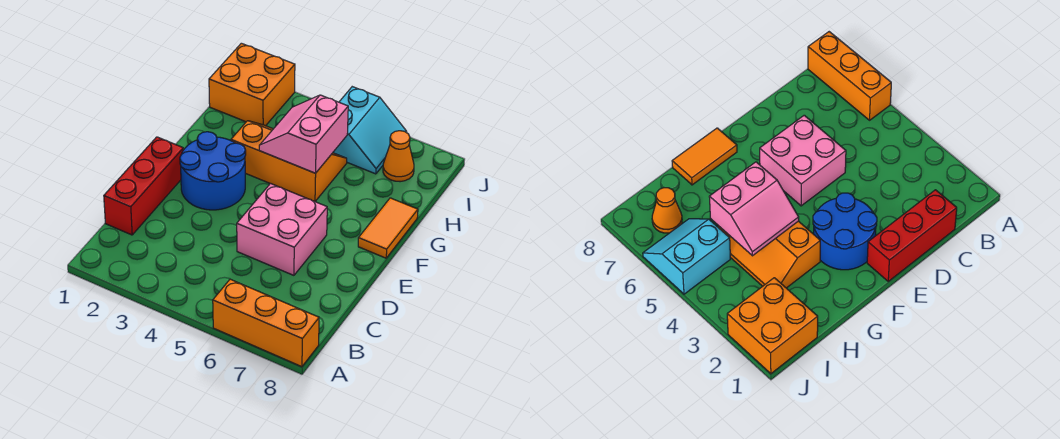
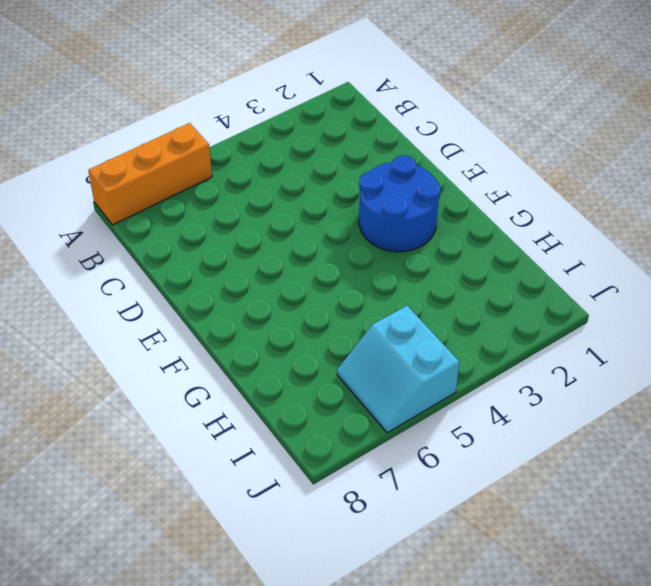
none -> red brick C1:E1 level 1
none -> pink brick D5:E6 level 1

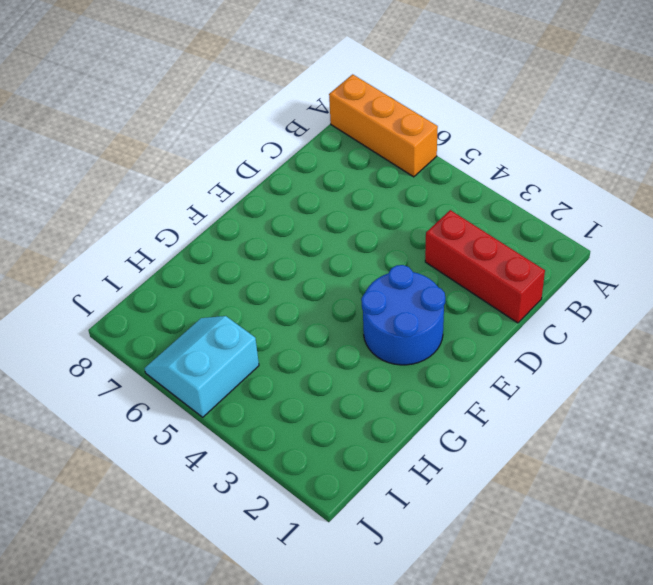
red brick C1:C3 level 1 -> red brick C1:E1 level 1
none -> pink brick D5:E6 level 1
none -> orange tile F8:G8 level 1

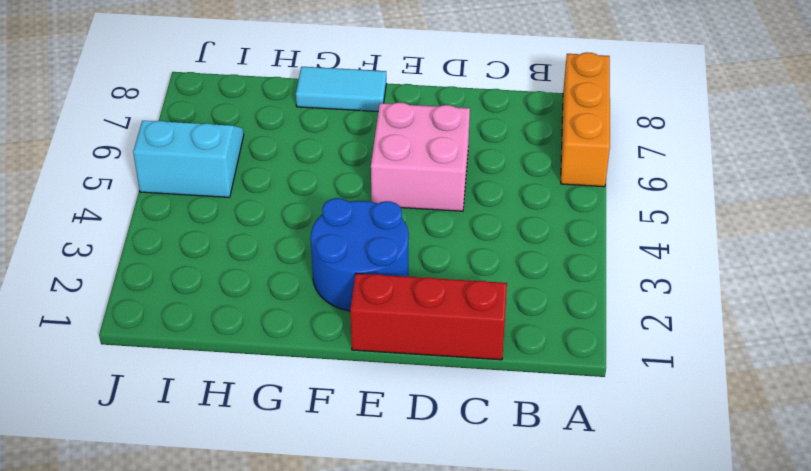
cyan tile F8:G8 level 1 -> orange tile F8:G8 level 1
none -> orange slope G3:H5 level 1 top G
none -> orange brick I1:J2 level 1

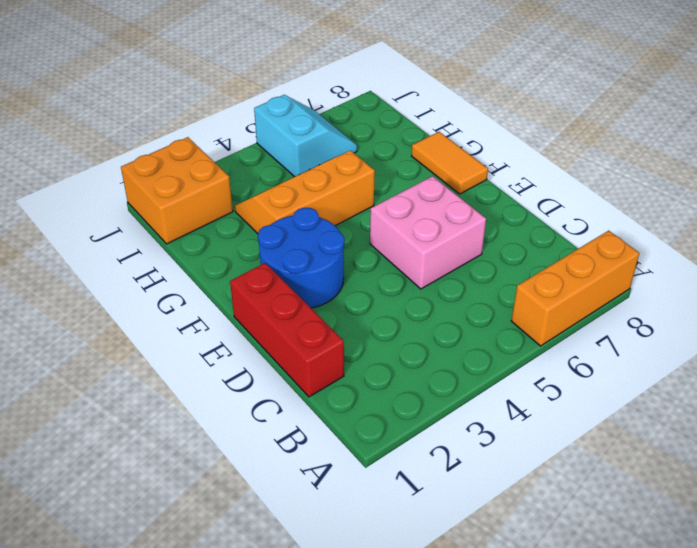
none -> orange cone I7 level 1
none -> pink slope G4:H5 level 2 top 5

